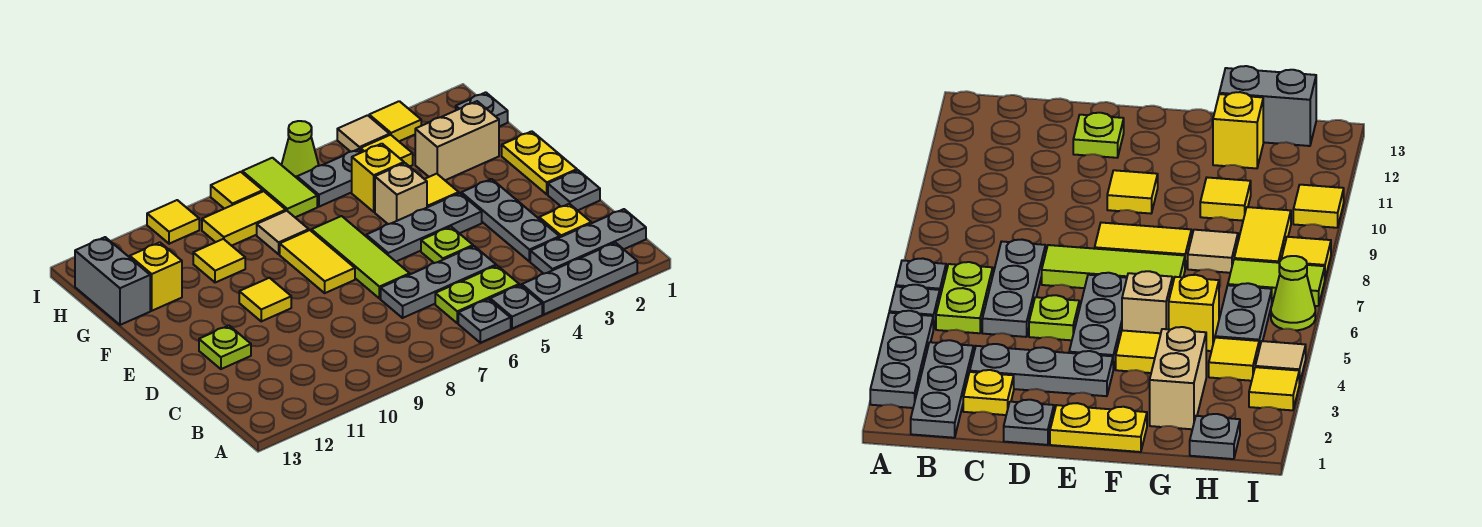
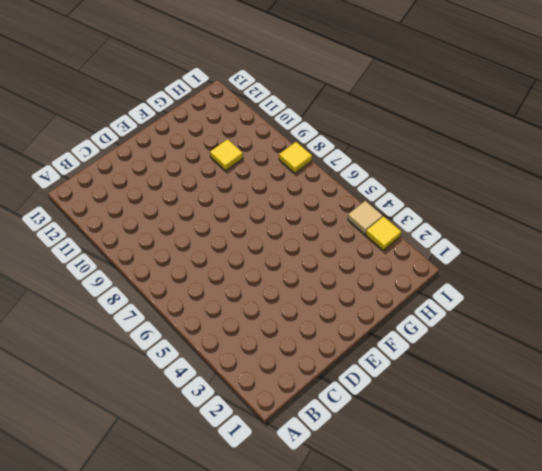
none -> grey plate A2:A4 level 1
none -> grey plate A5 level 1
none -> grey plate A6 level 1
none -> grey plate B1:B3 level 1

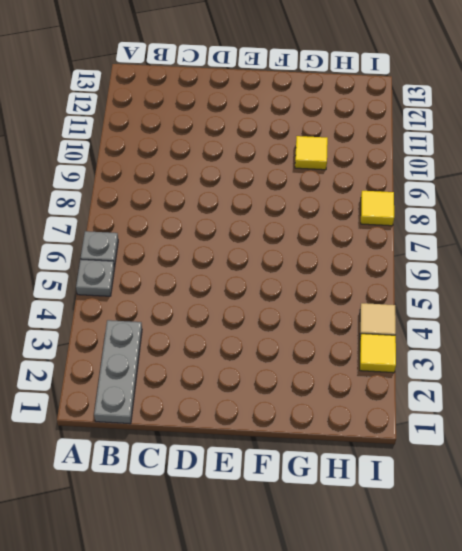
none -> grey plate A2:A4 level 1
none -> lime plate B5:B6 level 1
none -> yellow plate C2 level 1
none -> grey plate C3:E3 level 1

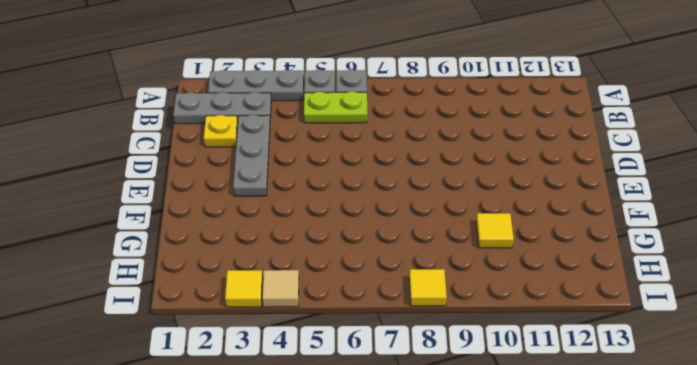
none -> grey plate C5:C7 level 1
none -> grey plate D1 level 1
none -> lime plate D5 level 1
none -> lime tile D7:F7 level 1

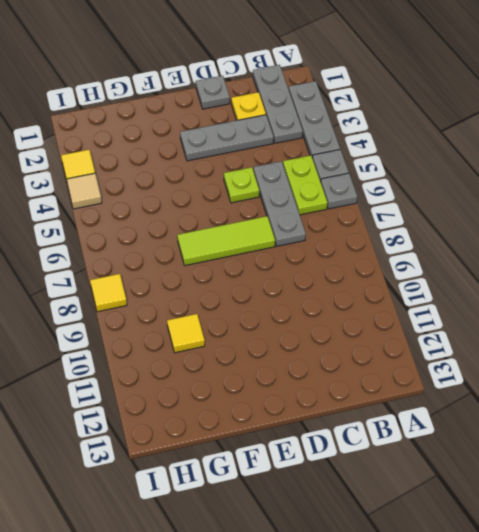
none -> lime plate D12 level 1
none -> yellow plate E1:F1 level 1
none -> grey plate E4:E6 level 1
none -> yellow tile E8:F8 level 1

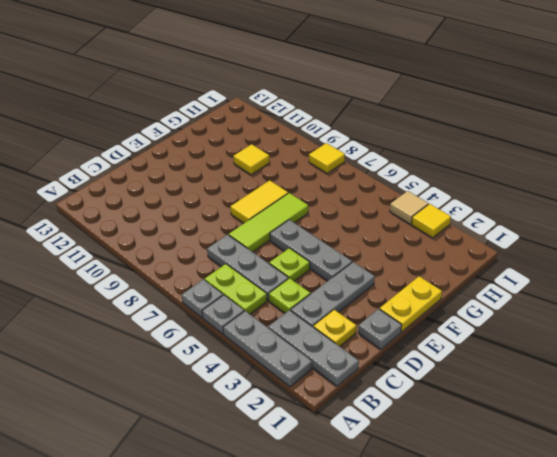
lime plate C4 level 1 -> lime plate D12 level 1
none -> yellow tile E10 level 1
none -> yellow tile F4 level 1
none -> tan brick F5 level 1
none -> tan brick G2:G3 level 1

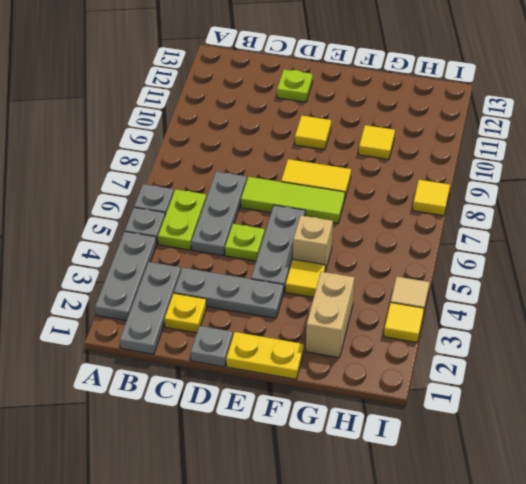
none -> yellow brick G5 level 1
none -> tan tile G8 level 1
none -> yellow brick G12 level 1
none -> grey brick G13:H13 level 1

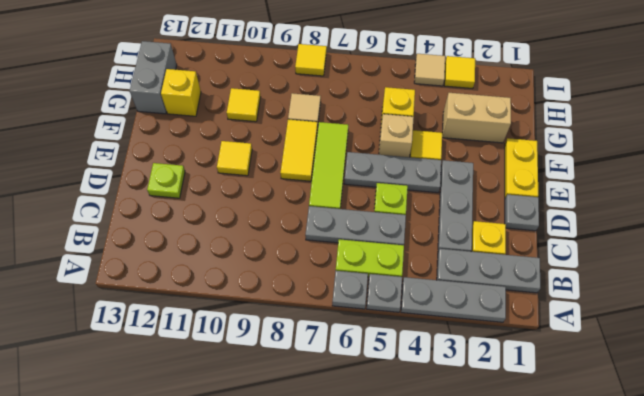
none -> grey plate H1 level 1
none -> yellow tile H4 level 1
none -> grey plate H5:H6 level 1
none -> lime tile H7:I7 level 1

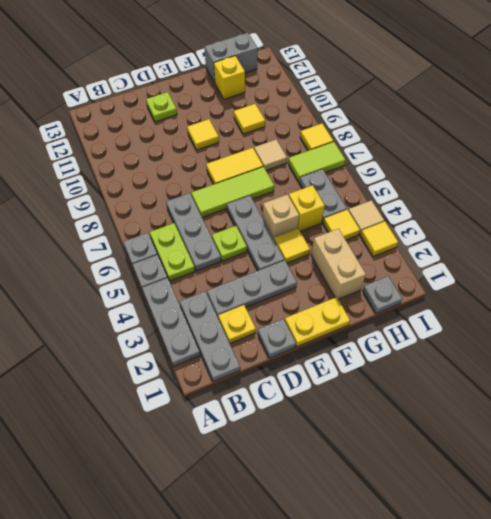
none -> yellow tile H8:H9 level 1
none -> lime cone I6 level 1
none -> yellow tile I10 level 1

